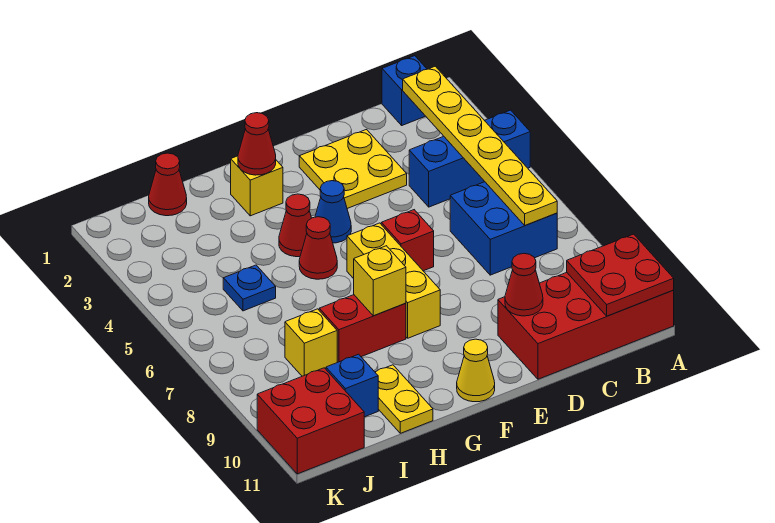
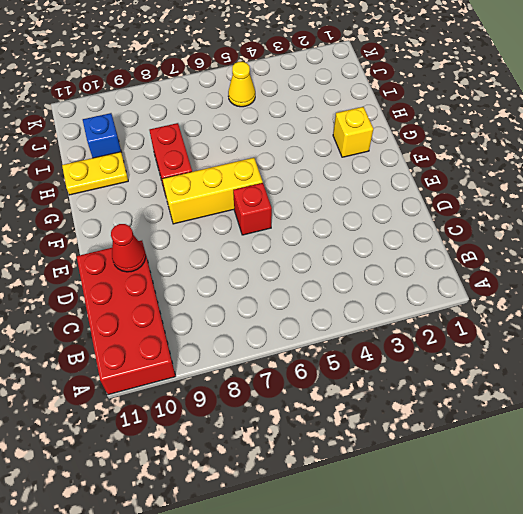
yellow cone J5 level 1 -> yellow cone F11 level 1
none -> blue brick A4:C4 level 1
none -> blue brick B1 level 1
none -> blue brick B6:C7 level 1

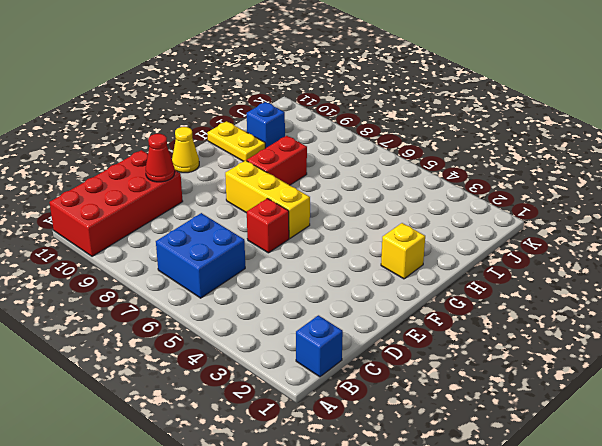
none -> blue brick A4:C4 level 1
none -> yellow plate D2:E3 level 1
none -> blue cone F4 level 1

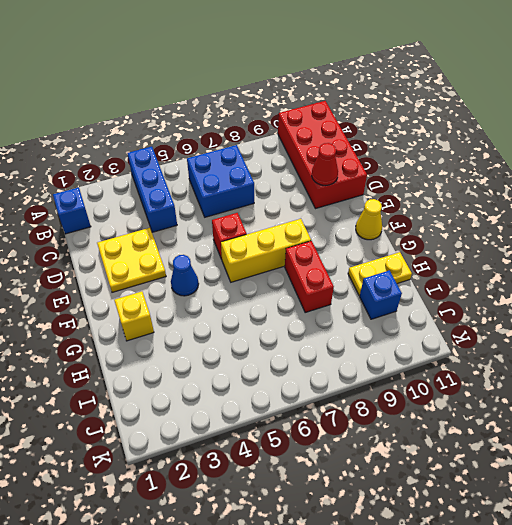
none -> red cone G4 level 1
none -> red cone G5 level 1
none -> red cone I1 level 1

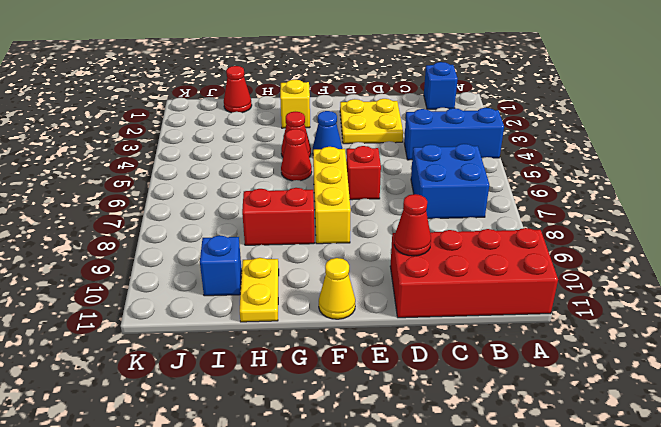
none -> blue plate I5 level 1
none -> yellow brick I8 level 1
none -> red brick J10:K11 level 1

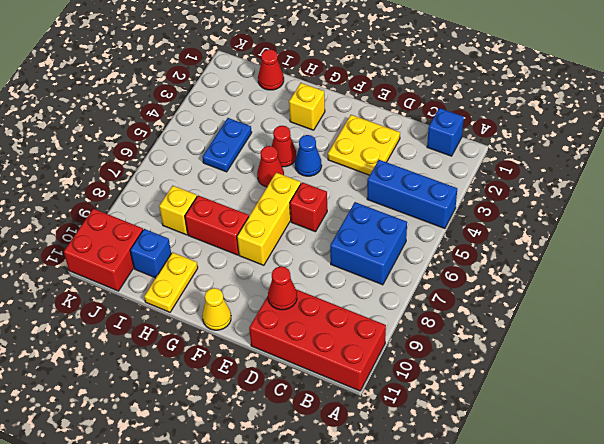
blue plate I4:I5 level 1 -> blue plate I5 level 1
none -> red plate A10:B11 level 2
none -> yellow plate B2:B7 level 2
none -> red cone G2 level 2

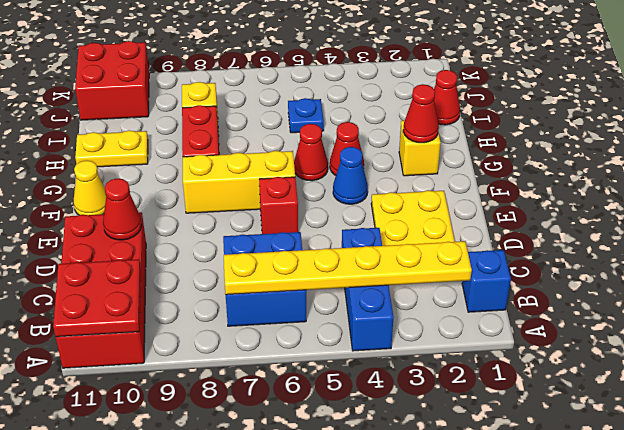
none -> blue brick I10 level 1
none -> yellow brick G8 level 2

